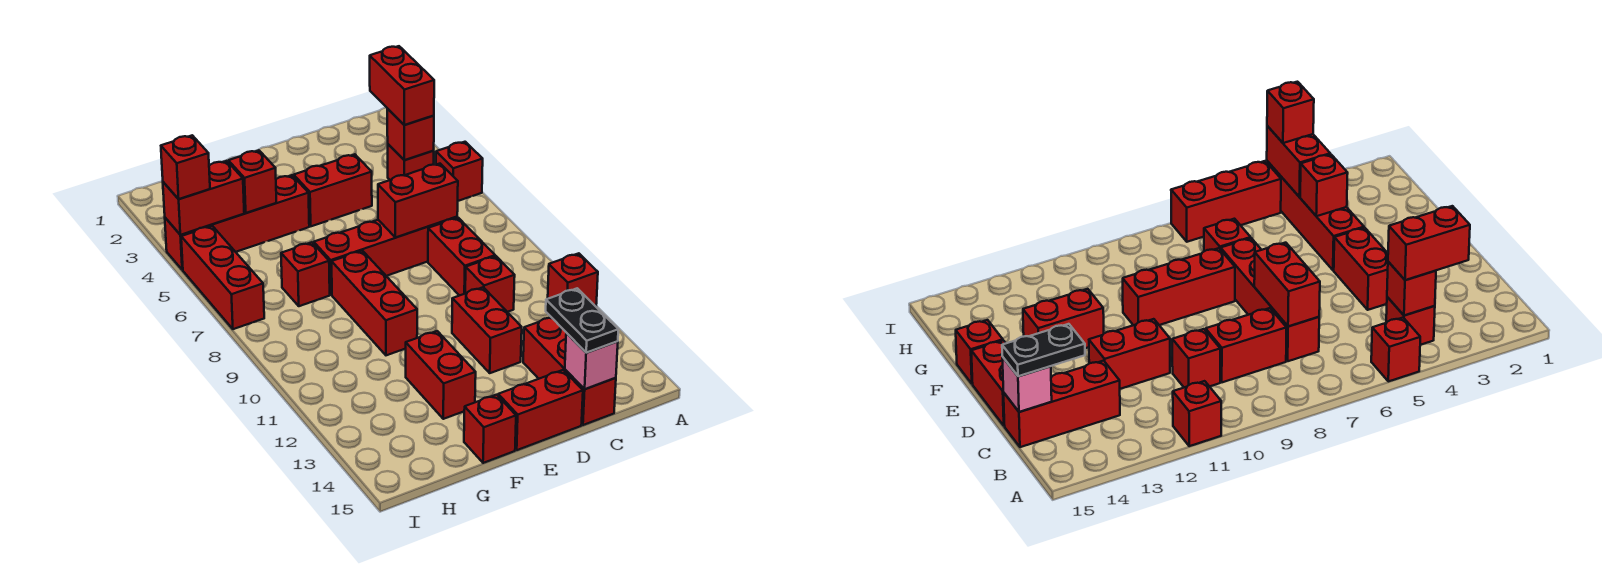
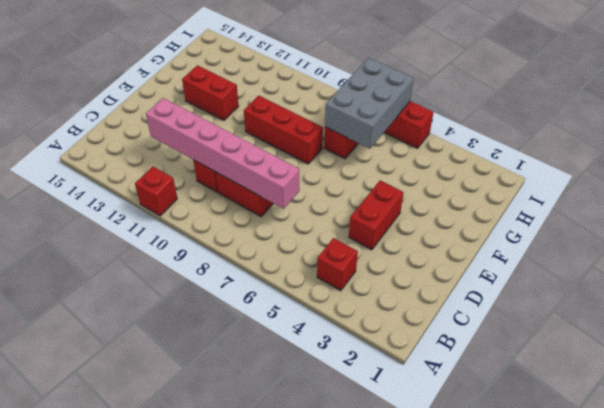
pink brick C7:C12 level 2 -> red brick C7:D7 level 2
grey brick G6:I7 level 2 -> none
none -> red brick A5 level 1
none -> red brick C7:F7 level 1
none -> red brick C13:C15 level 1

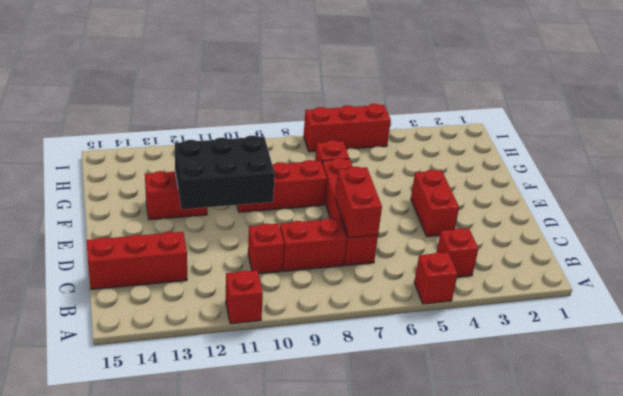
black brick E10:F12 level 2 -> none
none -> red brick D11:D12 level 1
none -> red brick D15:E15 level 1
none -> red brick F4:I4 level 1

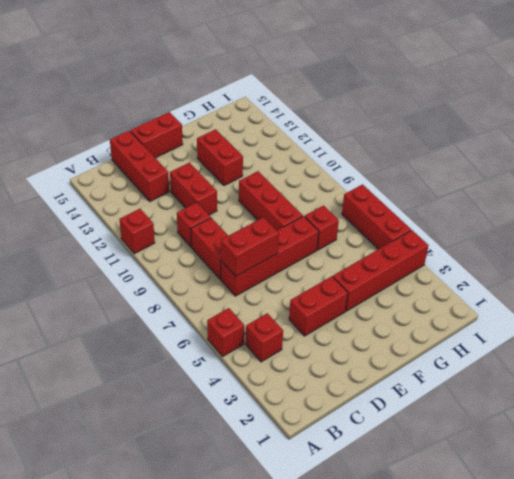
none -> red brick F15 level 1
none -> red brick B4 level 2
none -> pink brick C15 level 2

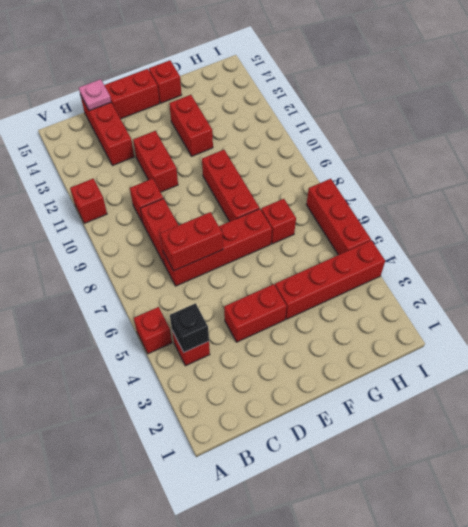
black brick B4 level 2 -> red brick B4 level 2
pink plate C15 level 2 -> pink brick C15 level 2
none -> red brick G4 level 2
none -> red brick H4:I4 level 2
none -> red brick B3:B4 level 3

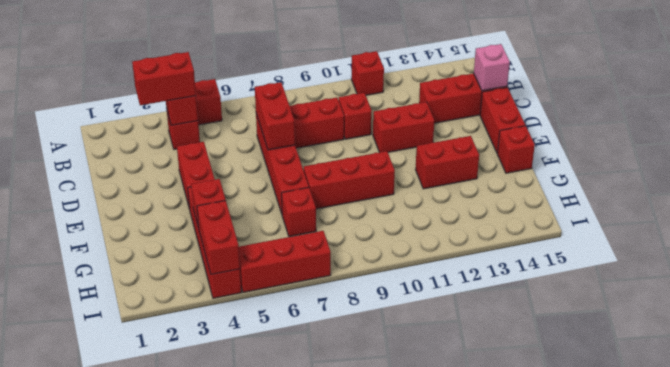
none -> black plate C14:C15 level 3
none -> red brick I4 level 3

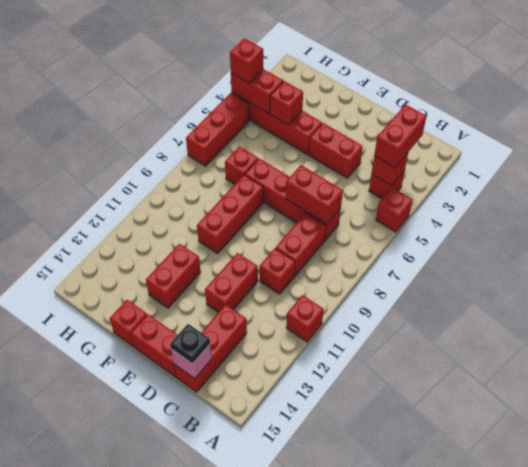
black plate C15 level 3 -> black plate C14:C15 level 3

